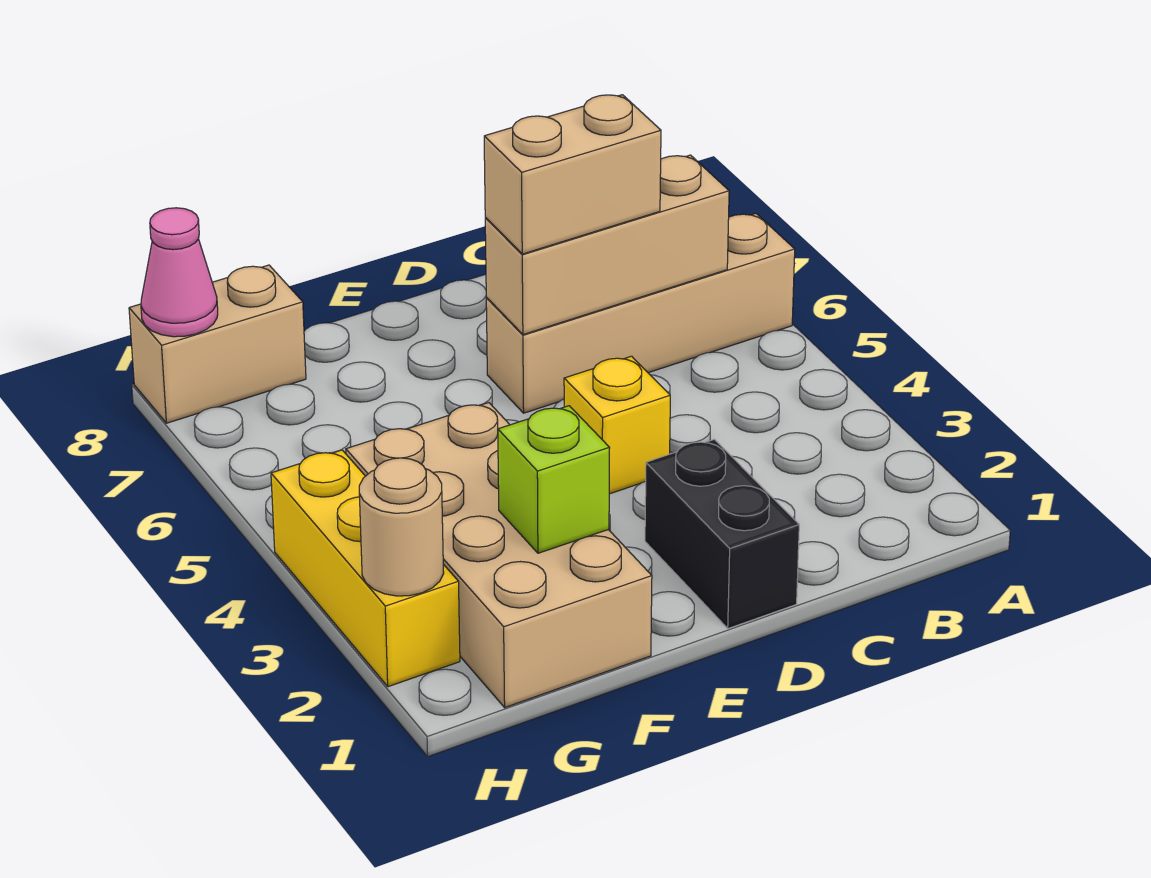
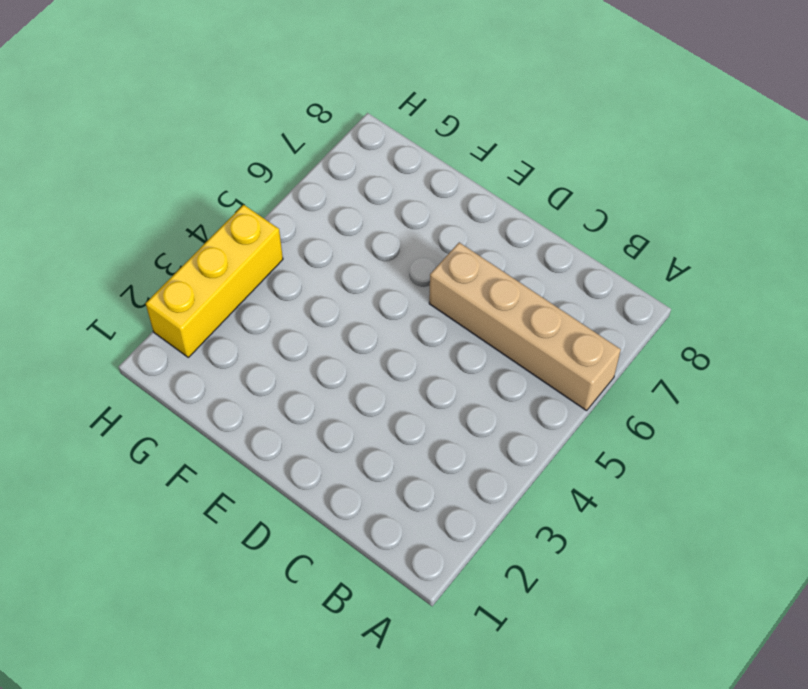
none -> black brick D1:D2 level 1
none -> yellow brick D4 level 1

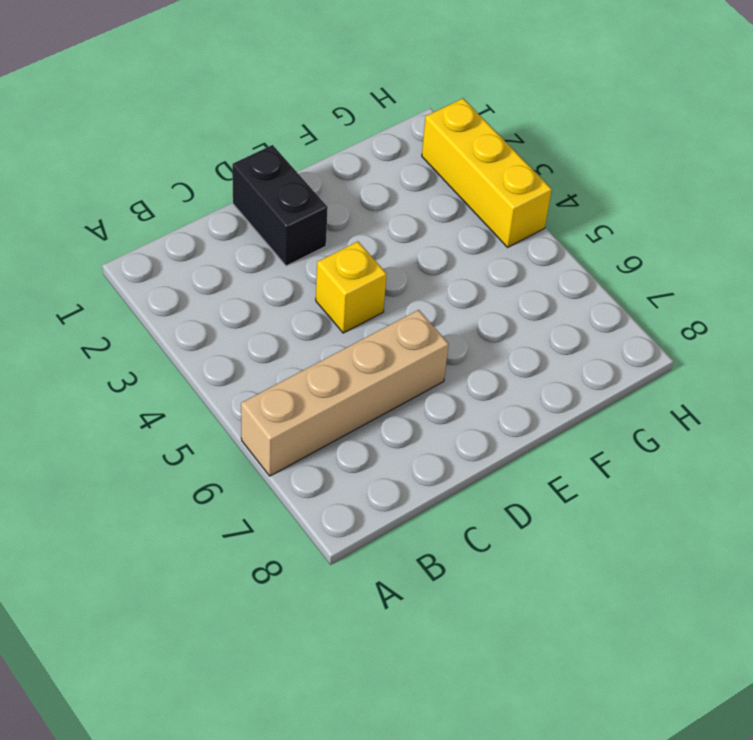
none -> tan brick F1:G4 level 1
none -> tan brick G8:H8 level 1

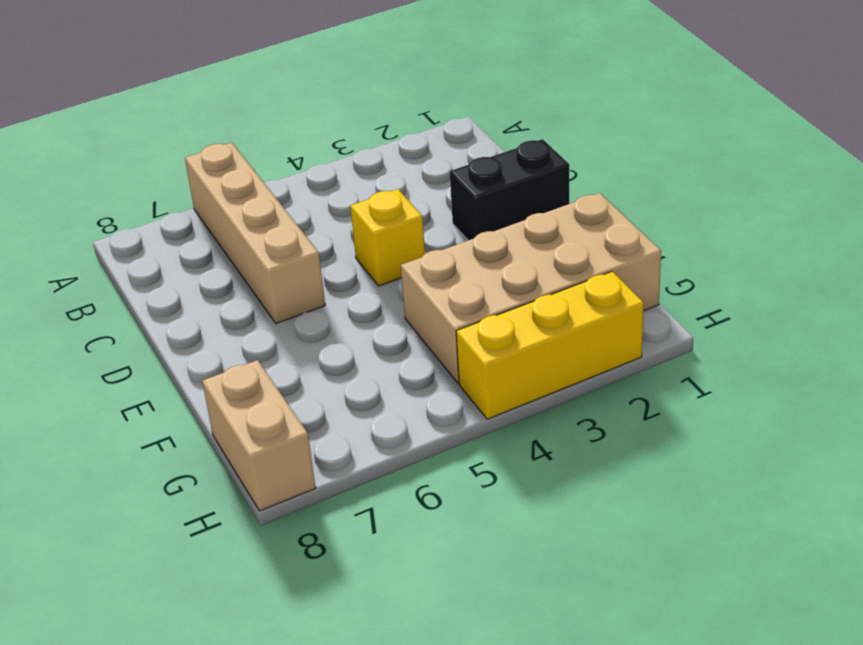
none -> tan brick B6:D6 level 2
none -> lime brick F2 level 2

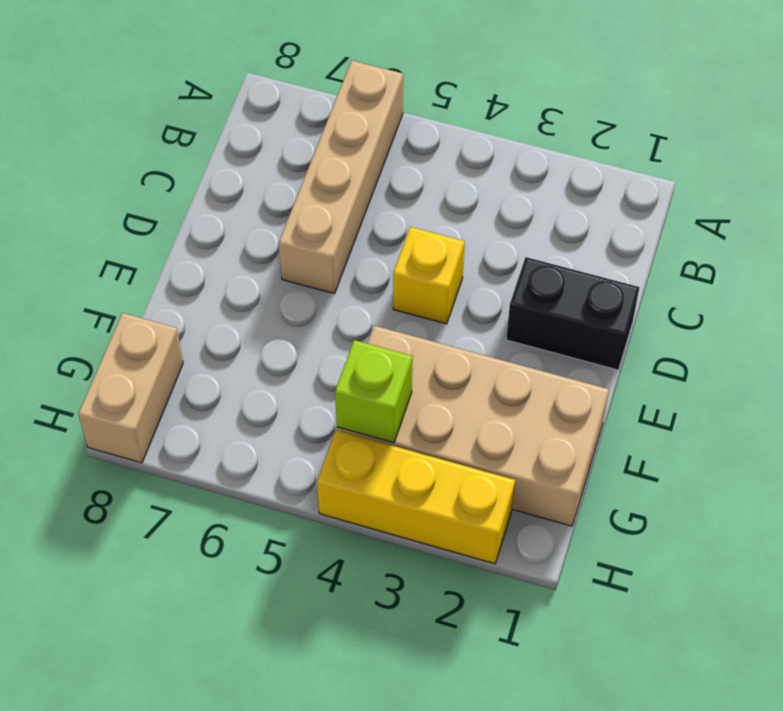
lime brick G4 level 2 -> lime brick F2 level 2
none -> tan brick B6:D6 level 2
none -> tan round brick H2 level 2

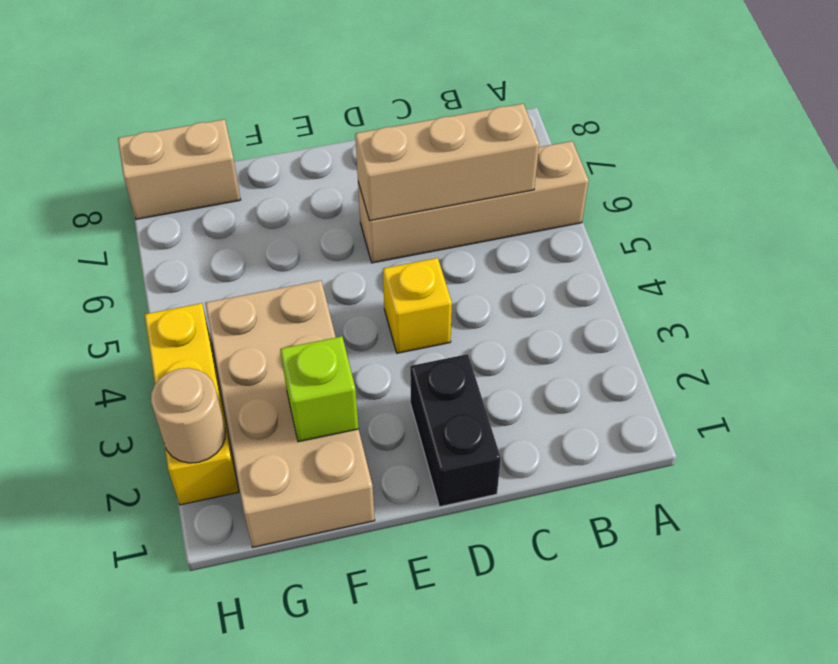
none -> pink cone H8 level 2
none -> tan brick C6:D6 level 3

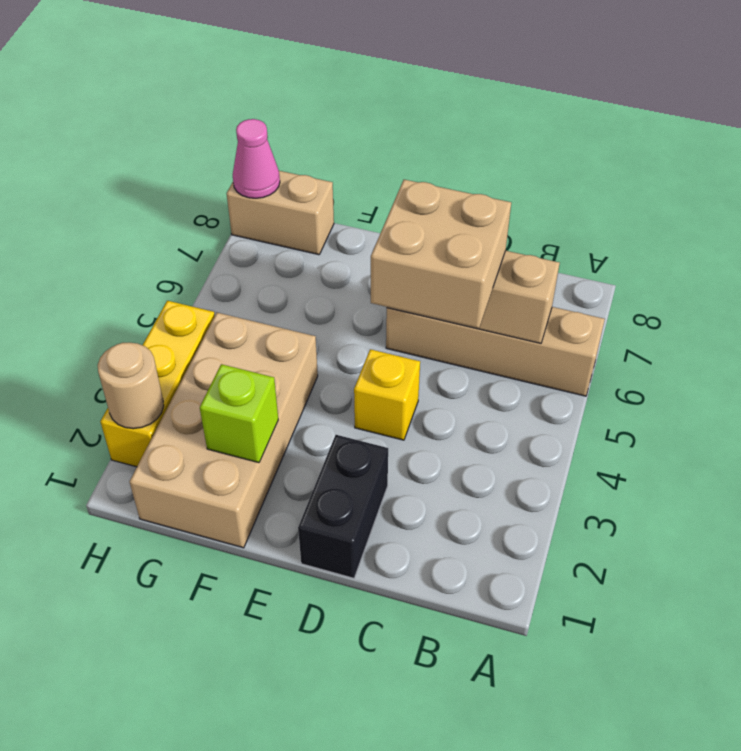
tan brick C5:D6 level 3 -> tan brick C6:D6 level 3

